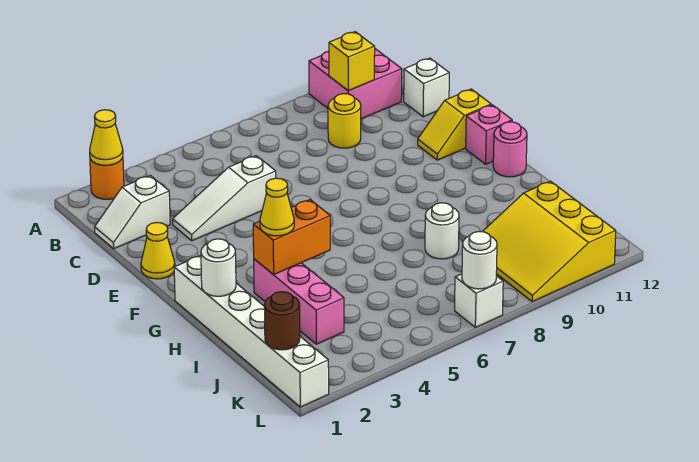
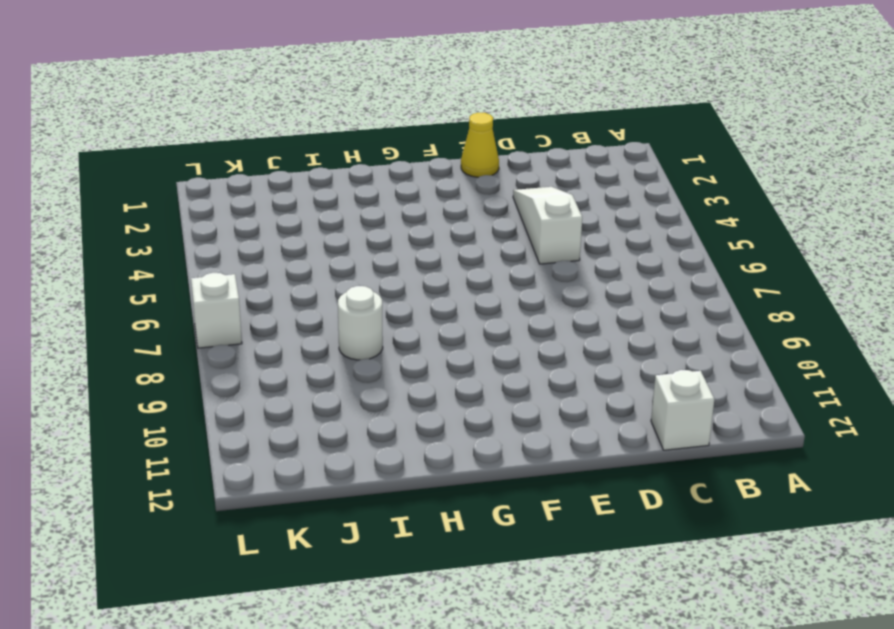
none -> orange round brick A2 level 1
none -> pink brick A10:B11 level 1
none -> white slope C1:C2 level 1 top 2

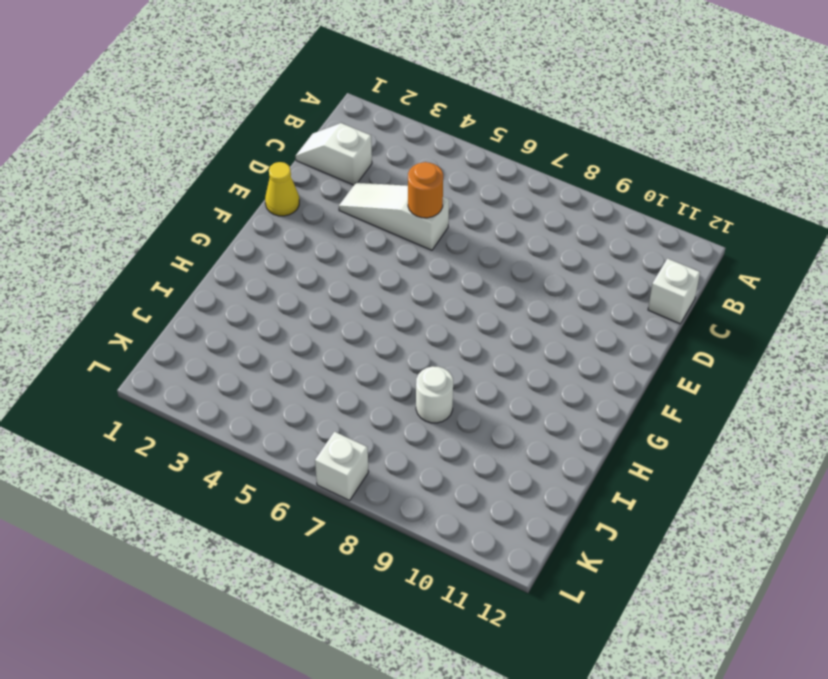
orange round brick D5 level 2 -> orange round brick A2 level 1
none -> pink brick A10:B11 level 1
none -> yellow round brick C9 level 1
none -> yellow slope E11:E12 level 1 top 12

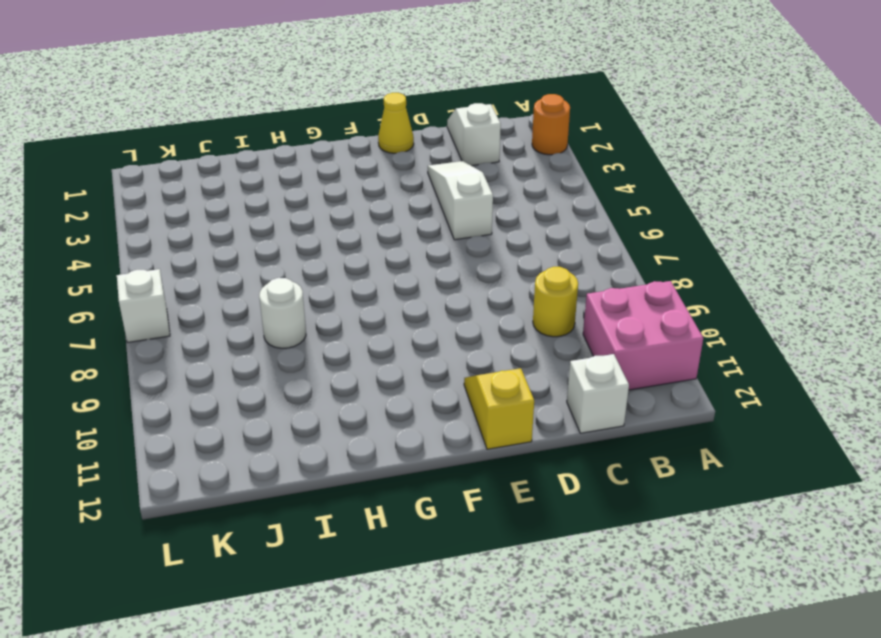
none -> pink brick F12 level 1
none -> white brick G1:L1 level 1
none -> pink round brick G12 level 1

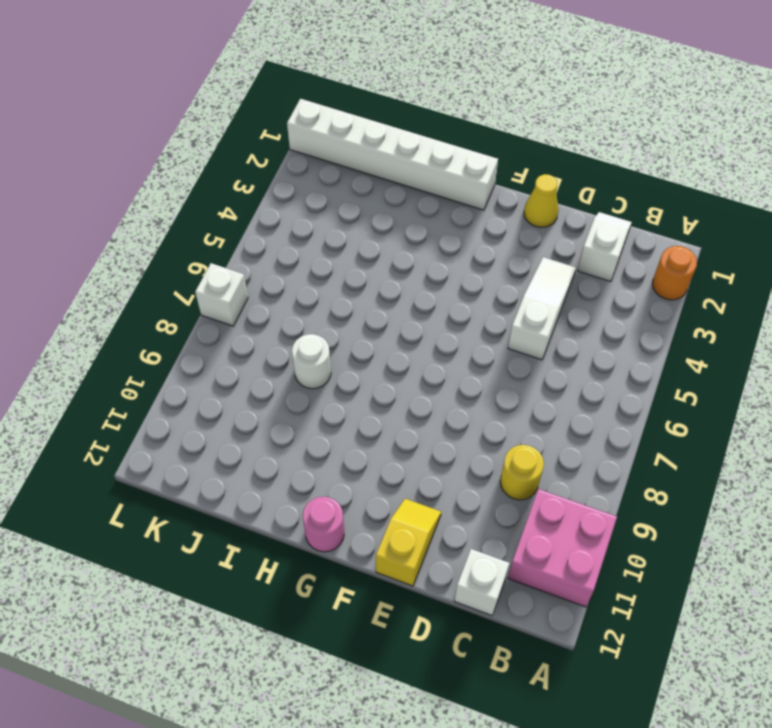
none -> pink brick F12 level 1
none -> pink brick H3:J3 level 1
none -> yellow slope J9:L11 level 1 top 11

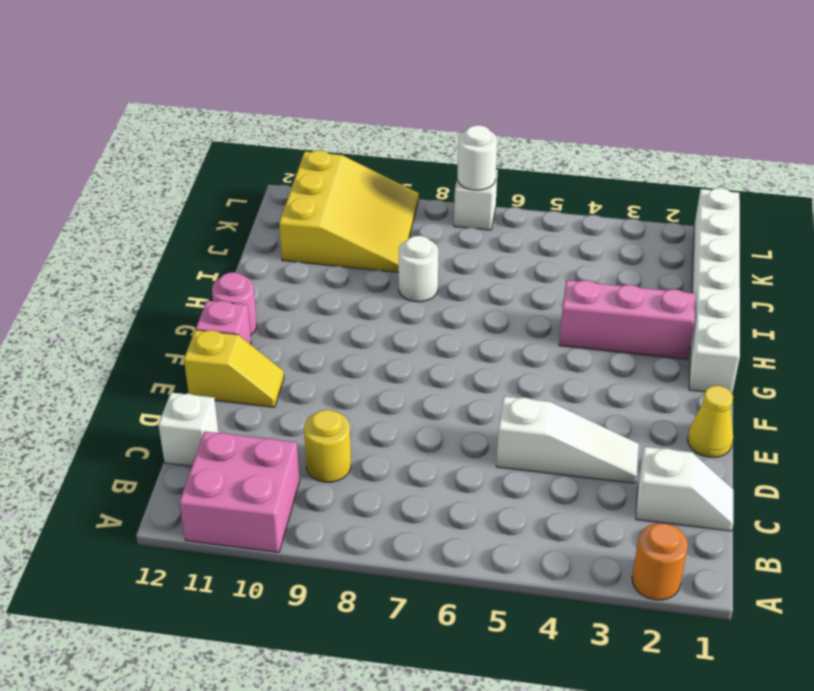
pink brick H2:H4 level 1 -> pink brick H3:J3 level 1
none -> yellow cone A2 level 2
none -> yellow brick B10 level 2
none -> white round brick H1 level 2

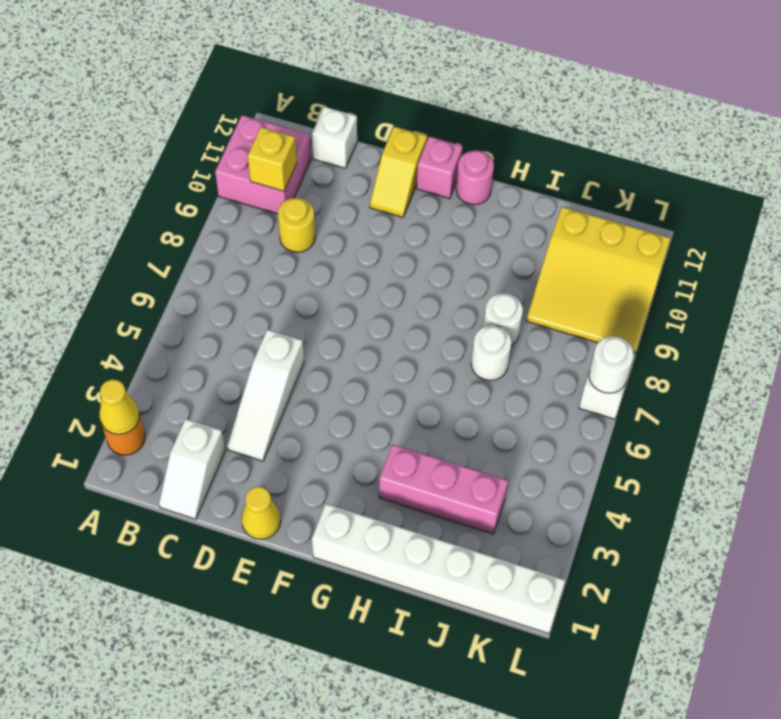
white round brick I7 level 1 -> white round brick H1 level 2
none -> orange brick H3:H4 level 2
none -> brown round brick K1 level 2
none -> yellow cone H3 level 3

